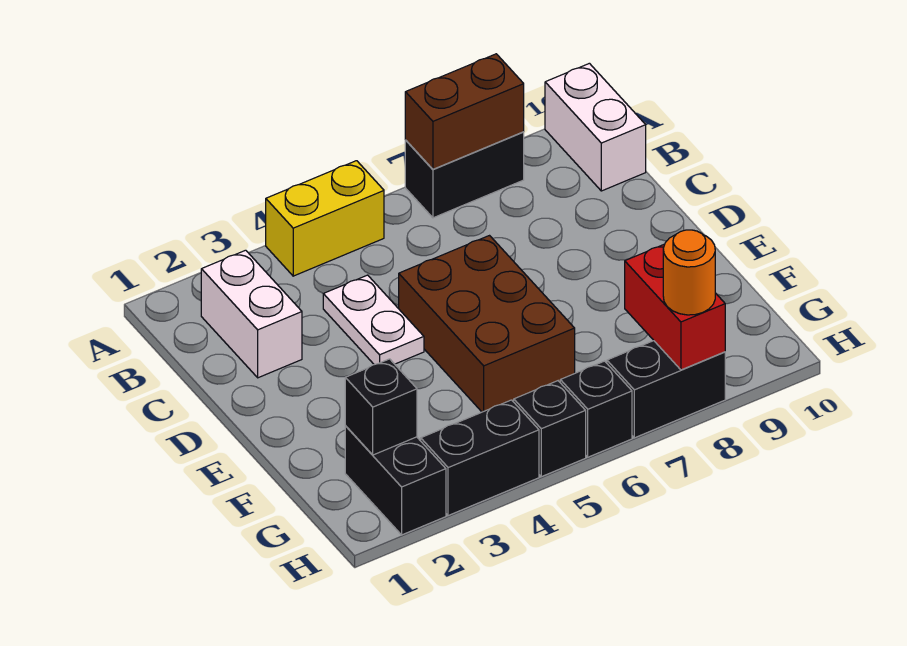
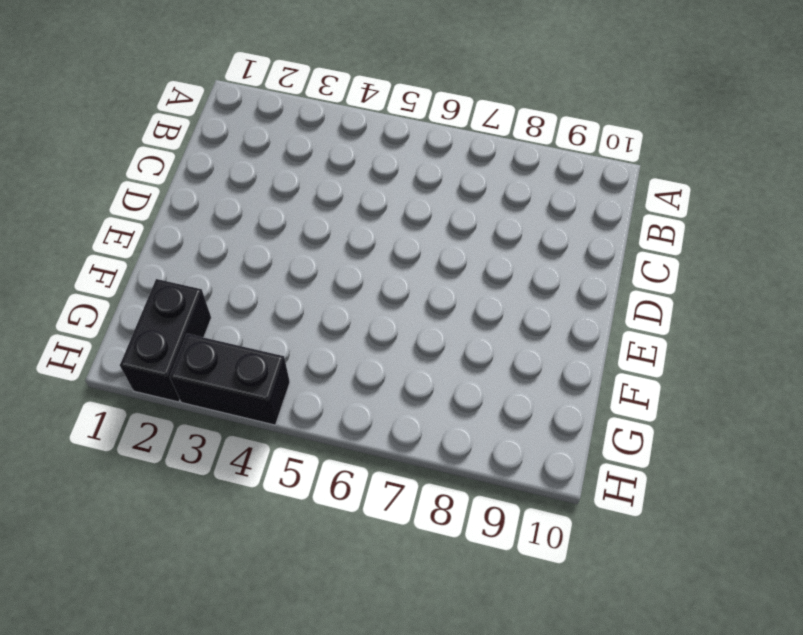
none -> yellow brick A4:A5 level 1
none -> black brick A7:A8 level 1
none -> white brick A10:B10 level 1

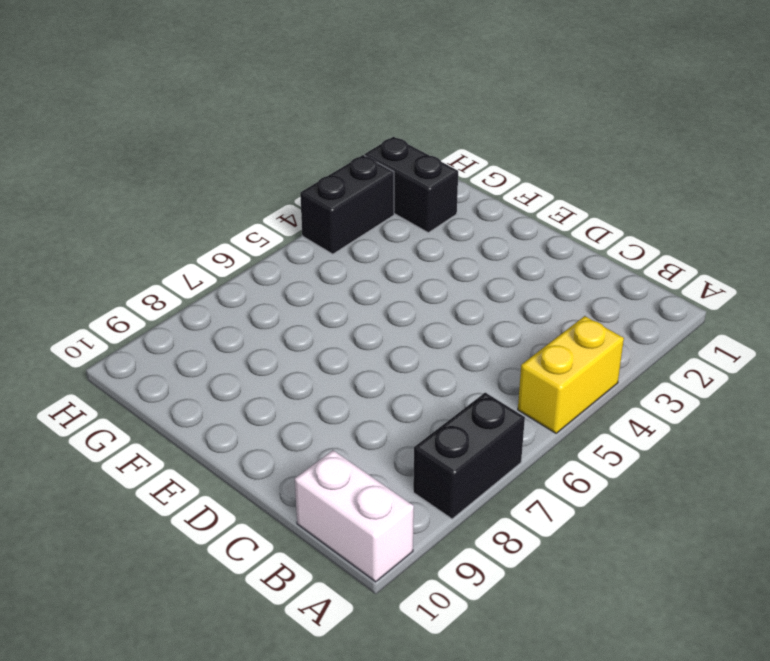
none -> white brick B2:C2 level 1
none -> white plate C4:D4 level 1
none -> brown brick D5:F6 level 1

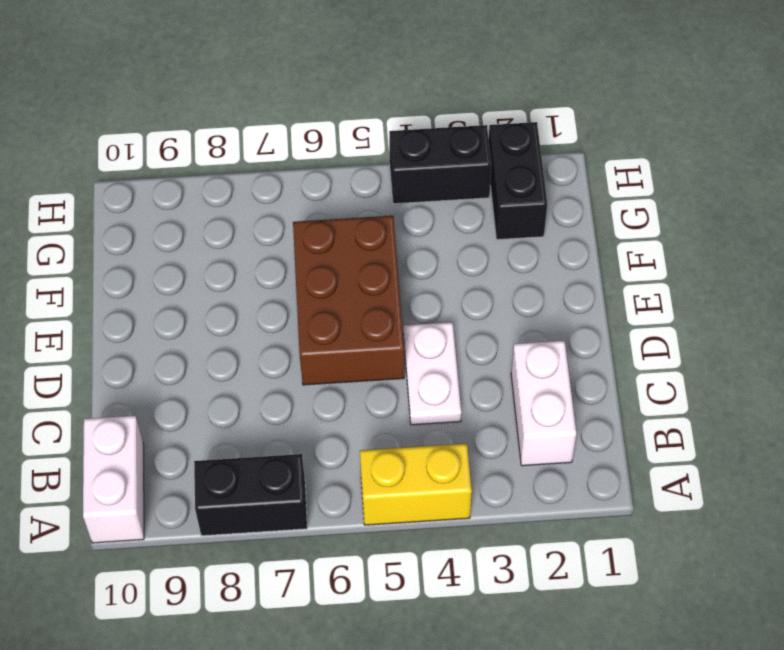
none -> black brick H5 level 1
none -> black brick H6 level 1
none -> black brick H7:H8 level 1

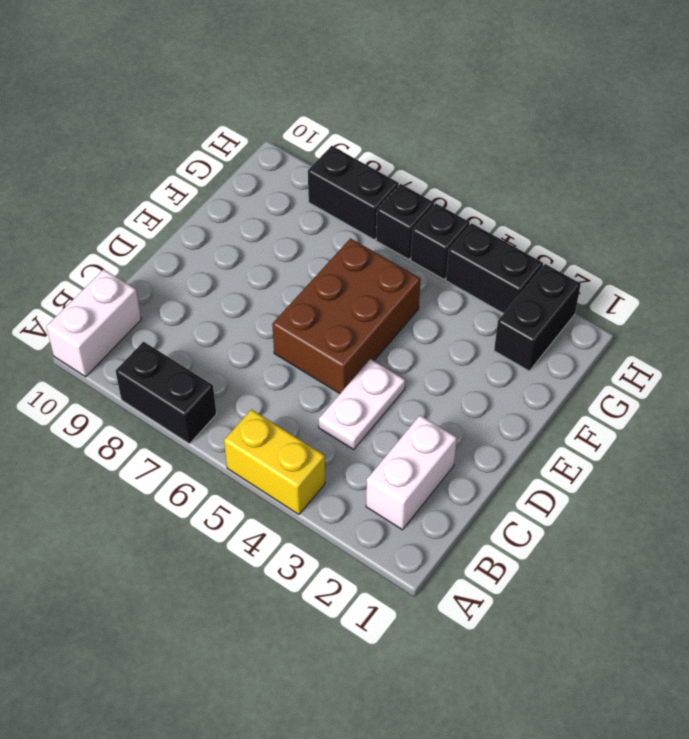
none -> brown brick A7:A8 level 2
none -> black brick G2 level 2
none -> red brick G8:H8 level 2

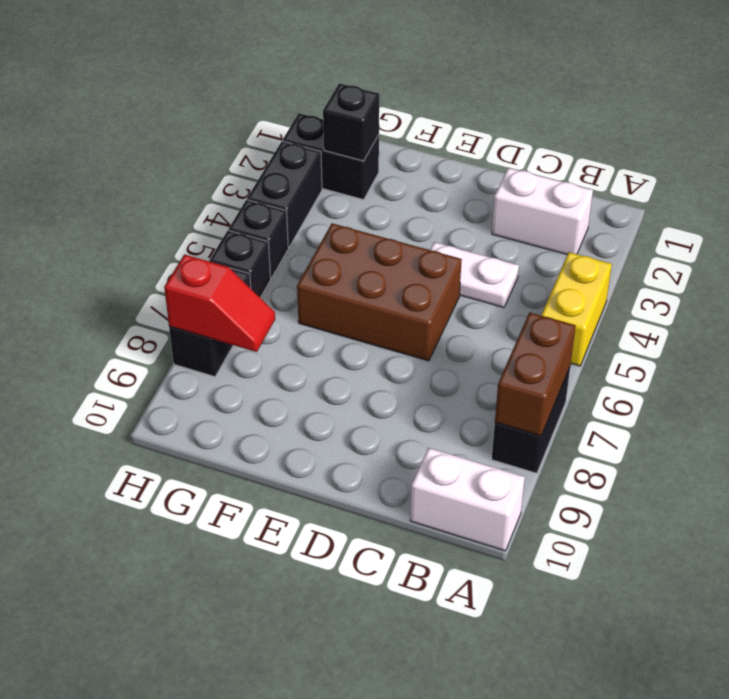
red slope G8:H8 level 2 top H -> red brick G8:H8 level 2
none -> orange round brick H8 level 3

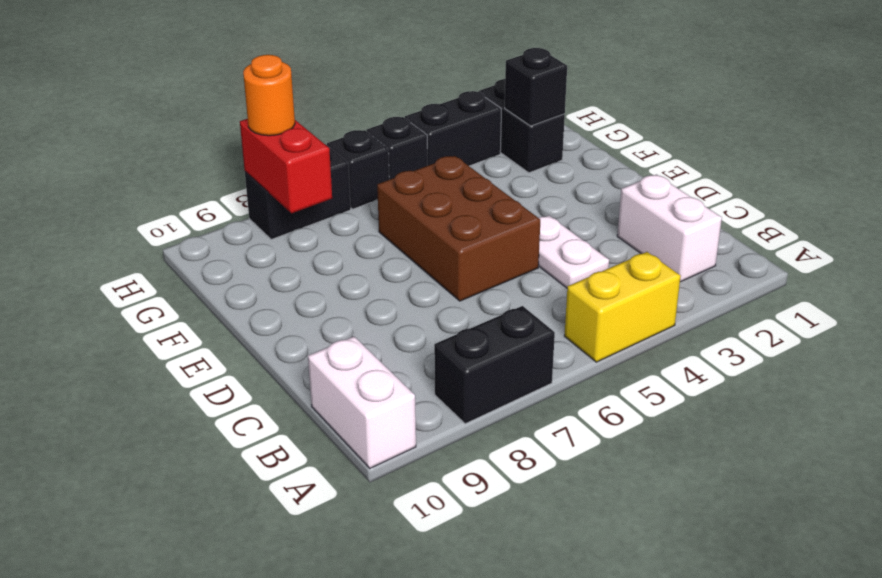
none -> brown brick A7:A8 level 2

